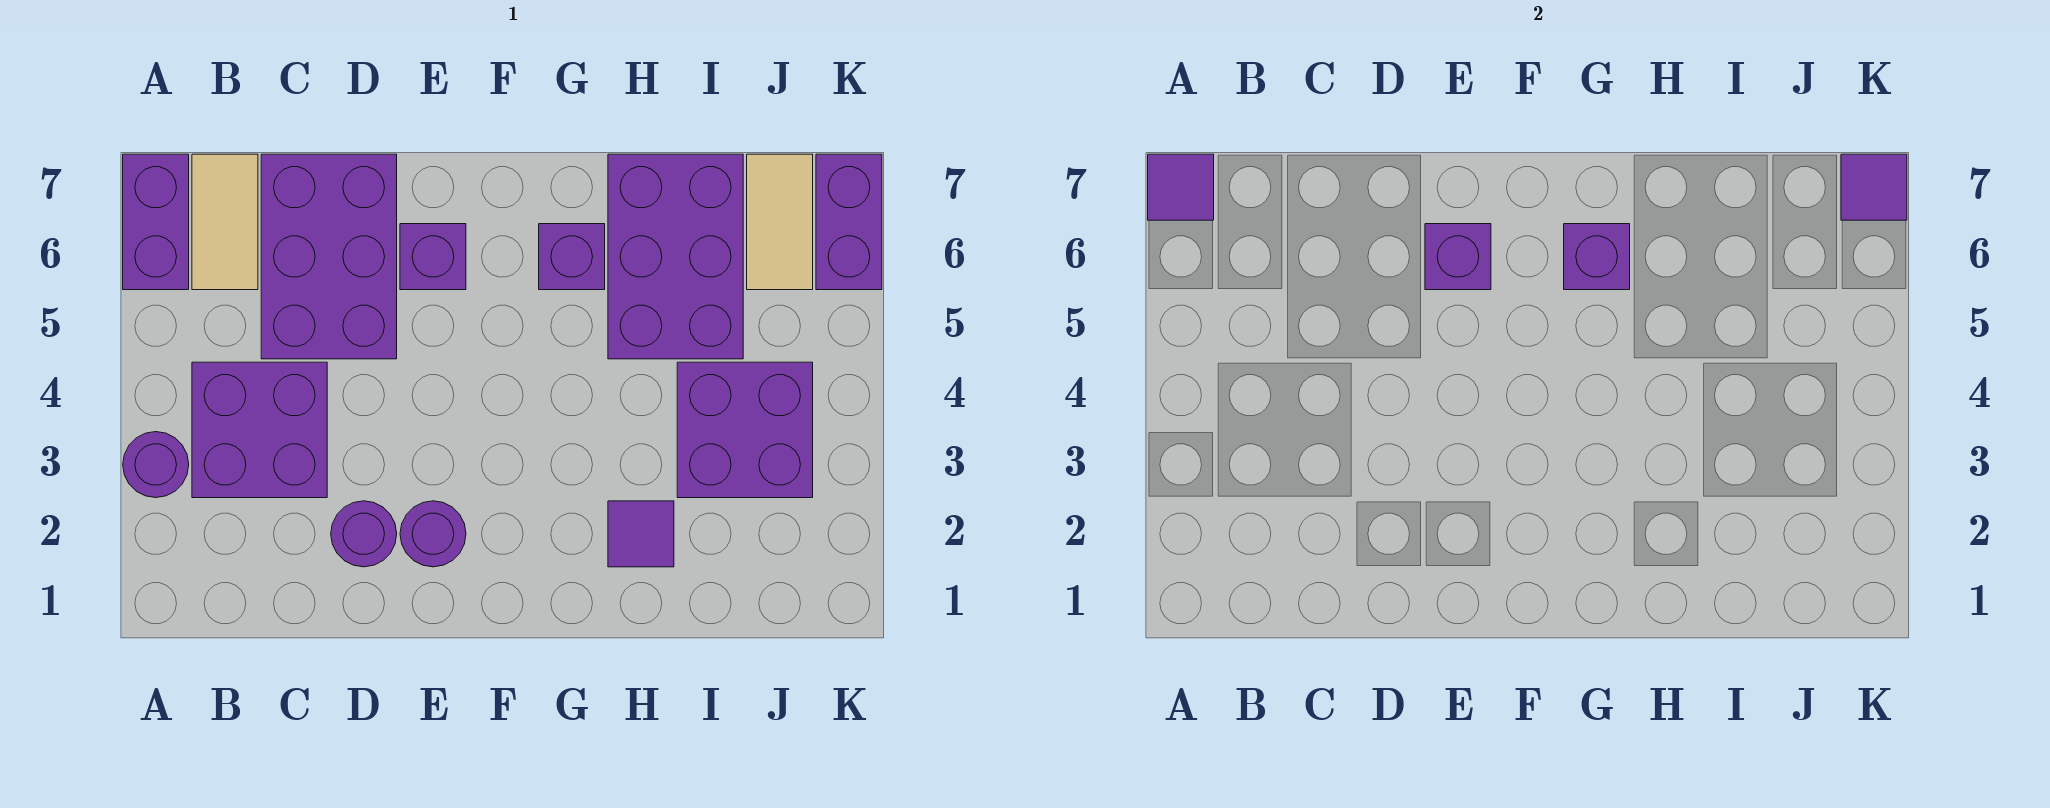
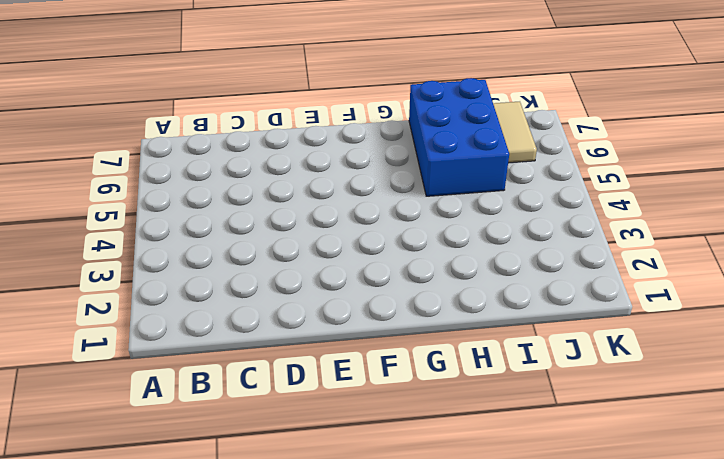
blue brick H5:I7 level 1 -> purple brick H5:I7 level 1
none -> purple round brick A3 level 1
none -> purple brick A6:A7 level 1
none -> purple brick B3:C4 level 1

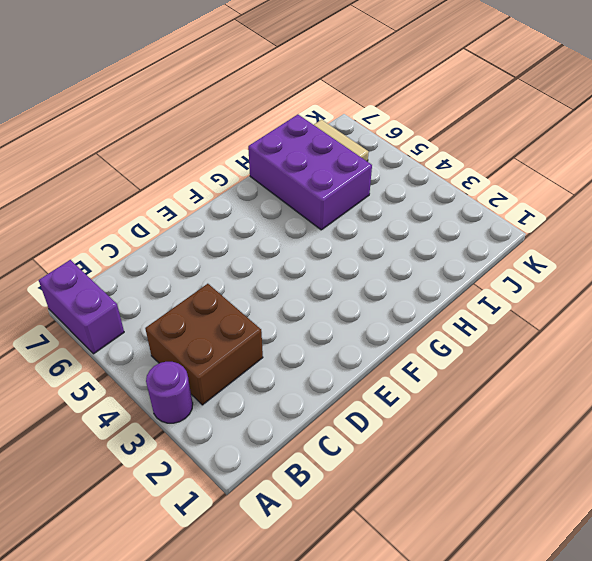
brown brick B3:C4 level 1 -> purple brick B3:C4 level 1
none -> tan tile B6:B7 level 1
none -> purple brick C5:D7 level 1
none -> purple round brick D2 level 1

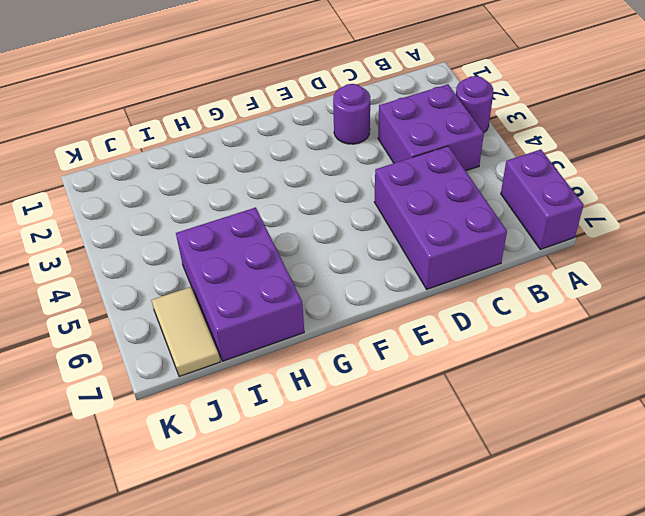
none -> tan tile B6:B7 level 1
none -> purple round brick E2 level 1
none -> purple brick E6 level 1

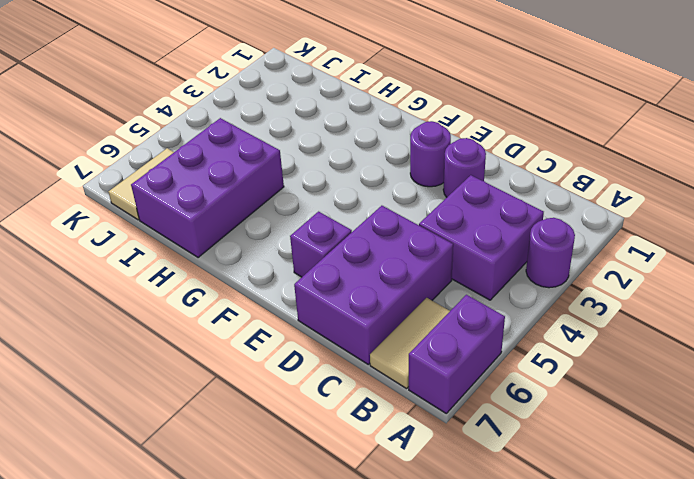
none -> purple brick G6 level 1
none -> purple tile H2 level 1
none -> purple brick I3:J4 level 1

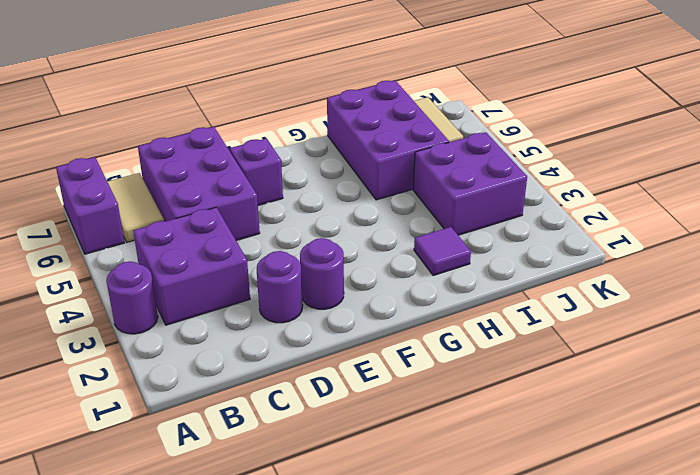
none -> purple brick G6 level 1
none -> purple brick K6:K7 level 1
none -> purple tile A7 level 2

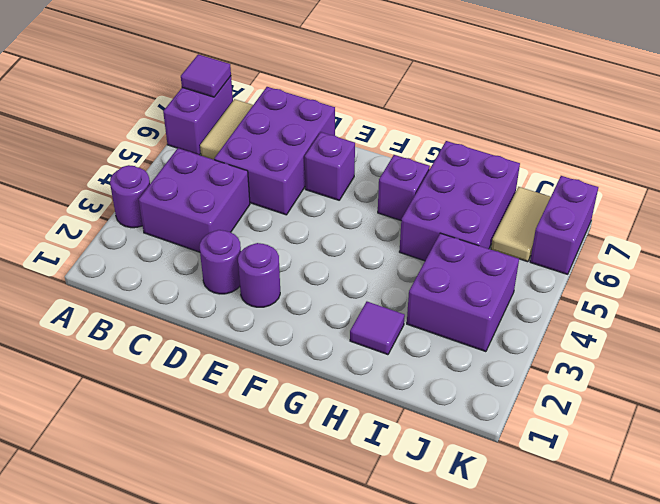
none -> purple brick E6 level 2
none -> purple brick G6 level 2
none -> purple tile K7 level 2

